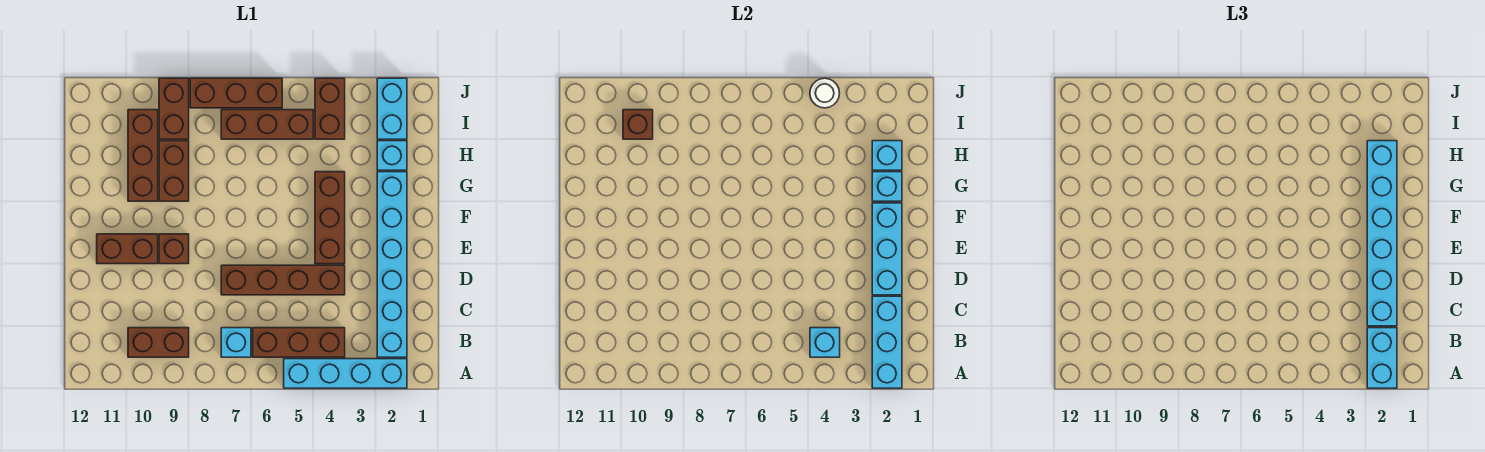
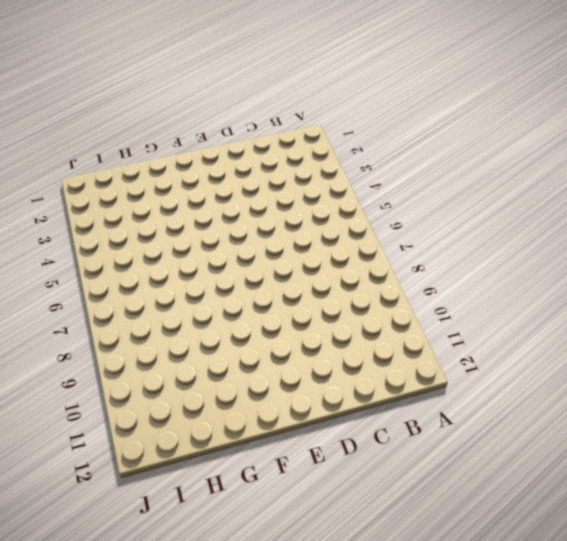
none -> cyan brick A2:A5 level 1
none -> cyan brick B2:G2 level 1
none -> brown brick B4:B6 level 1

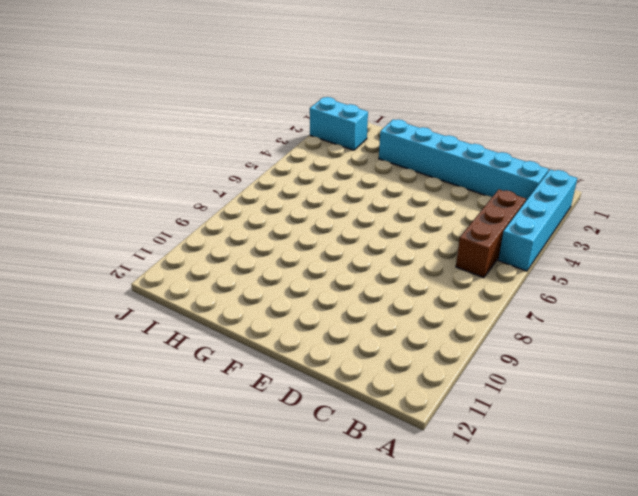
none -> cyan brick B7 level 1
none -> brown brick B9:B10 level 1
none -> brown brick D4:D7 level 1

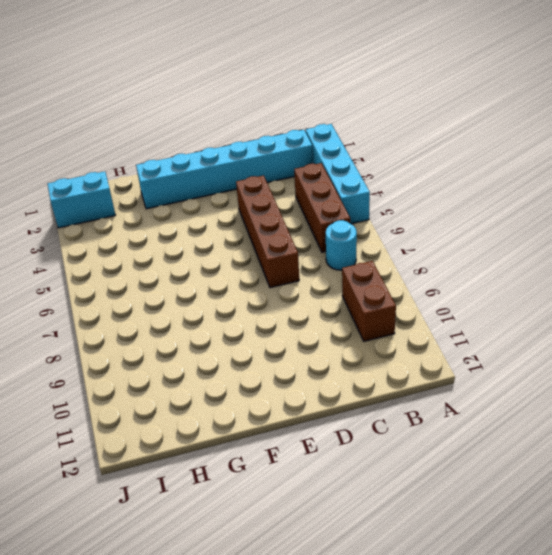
cyan round brick B7 level 1 -> cyan brick B7 level 1
none -> brown brick E4:G4 level 1
none -> brown brick E9 level 1
none -> brown brick E10:E11 level 1

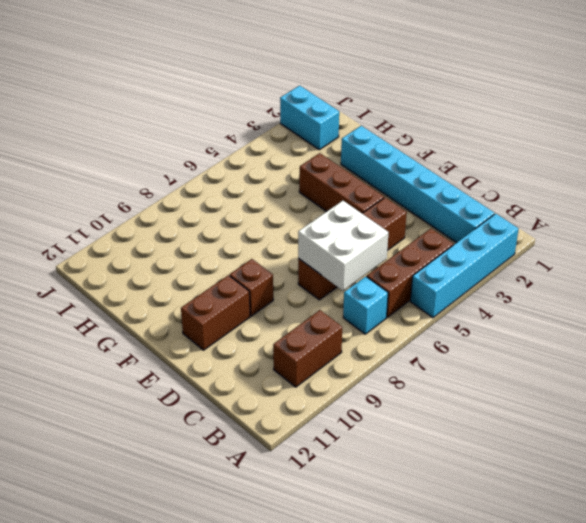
white brick C6:D7 level 2 -> none
none -> brown brick G9:H9 level 1
none -> brown brick G10:I10 level 1
none -> cyan brick H2 level 1

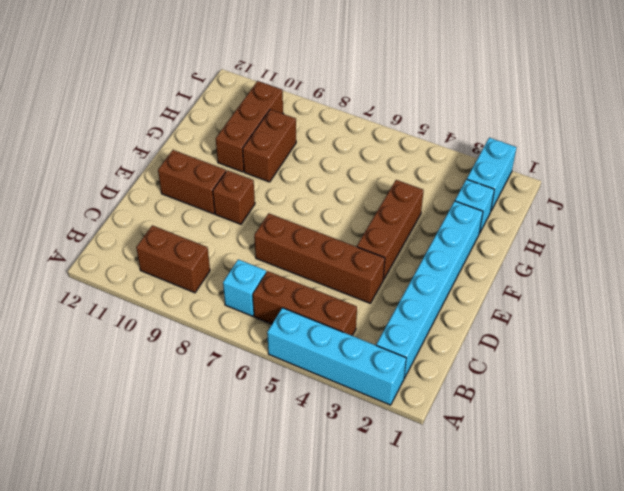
none -> brown brick I4:J4 level 1
none -> brown brick I5:I7 level 1
none -> brown brick I9:J9 level 1

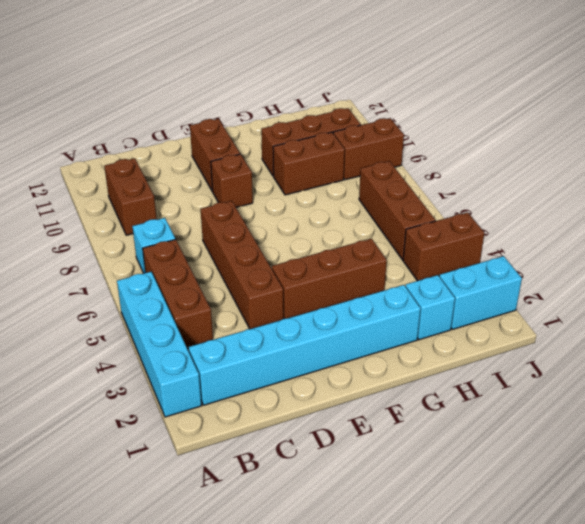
none -> brown brick J6:J8 level 1
none -> cyan brick A2:C2 level 2
none -> cyan brick B4 level 2

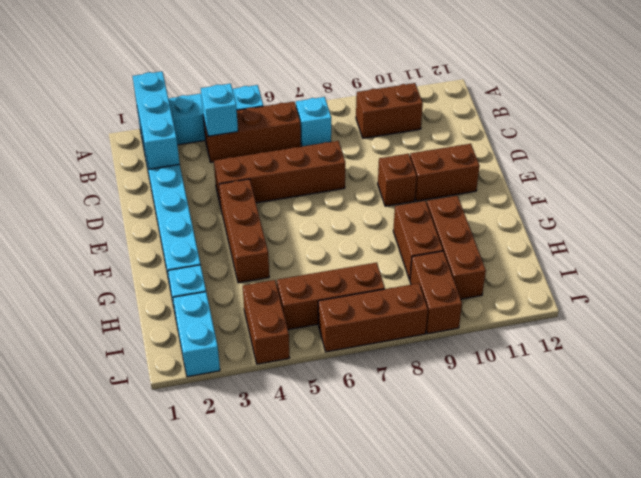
none -> cyan brick D2:F2 level 2
none -> cyan brick G2 level 2
none -> cyan brick H2 level 2

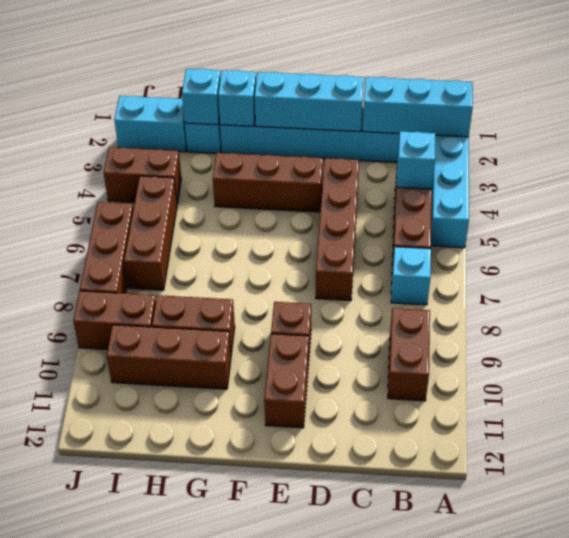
none -> brown brick I10 level 2
none -> white round brick J4 level 2
none -> cyan brick A2:B2 level 3

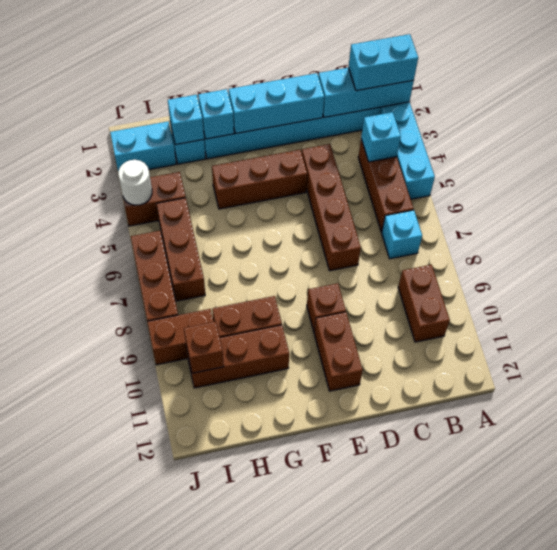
none -> cyan brick C2:H2 level 3

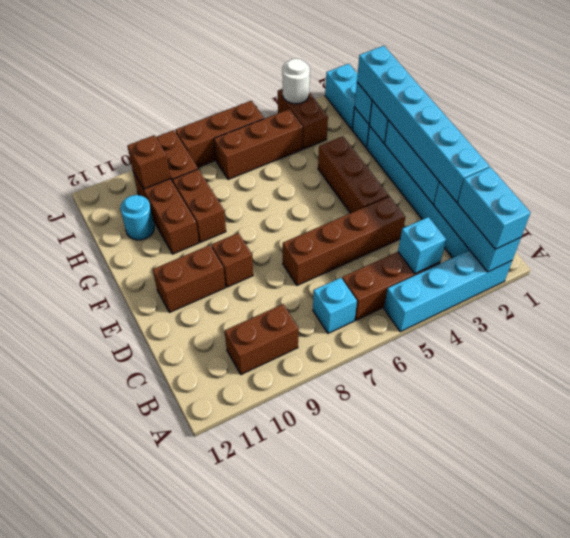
cyan round brick H11 level 1 -> none

